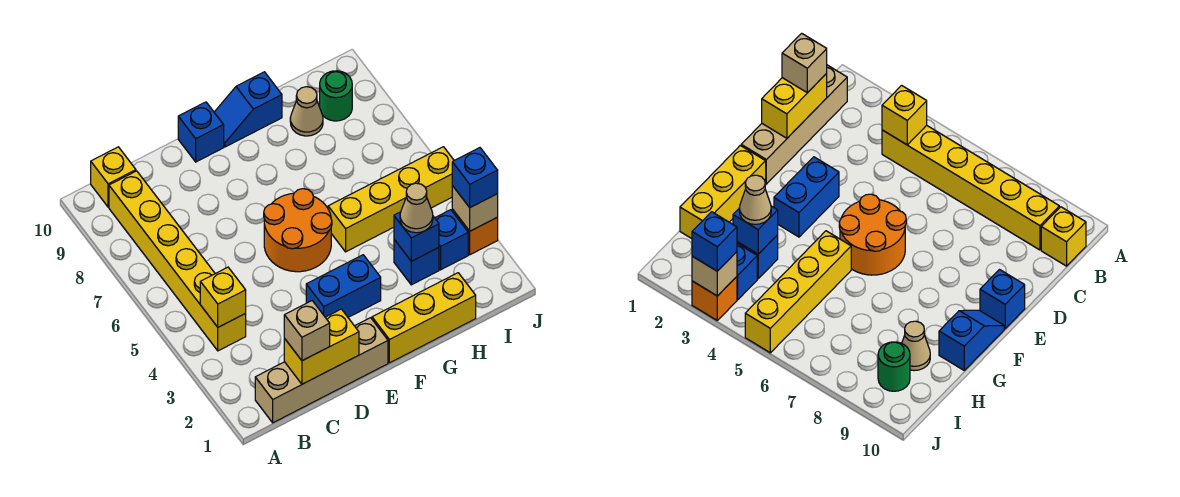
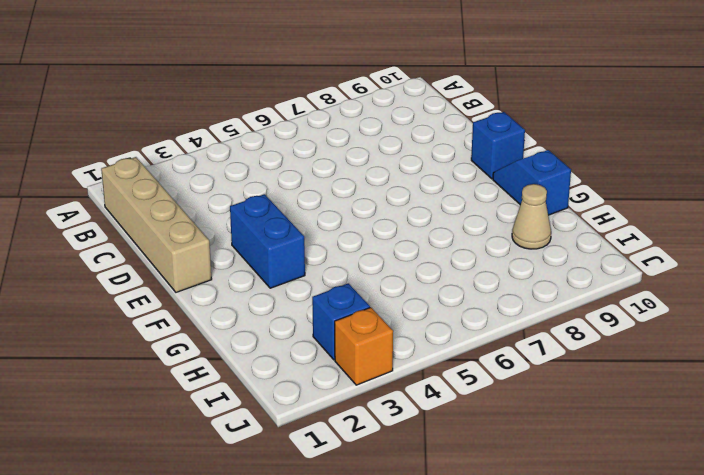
none -> yellow brick B4:B9 level 1
none -> yellow brick B10 level 1
none -> orange round brick E5:F6 level 1

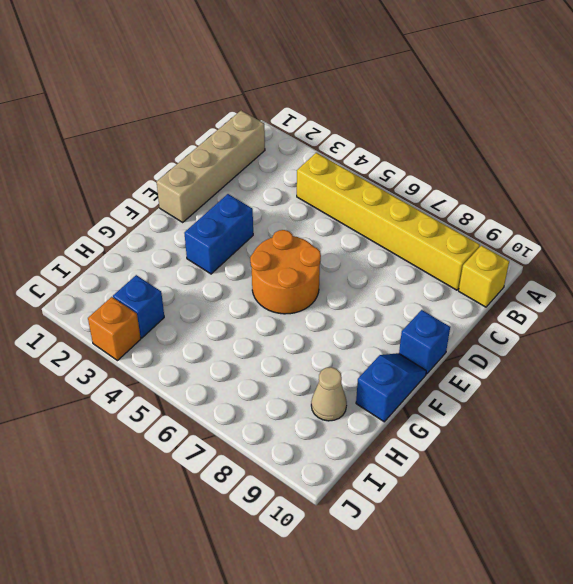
none -> yellow brick F1:H1 level 1
none -> yellow brick G5:J5 level 1
none -> blue brick H3 level 1

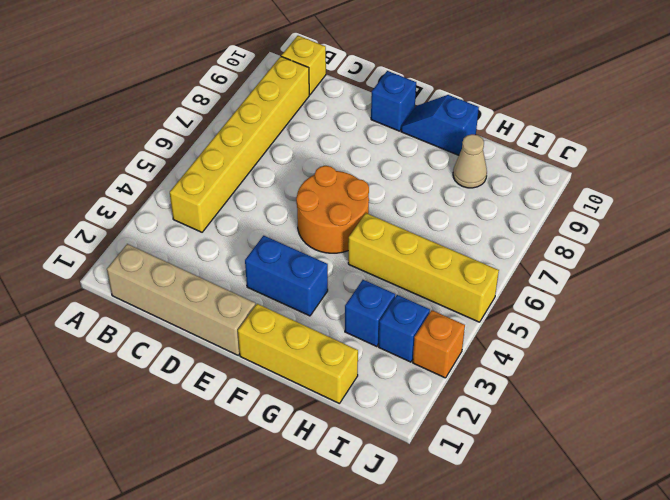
none -> green round brick I9 level 1
none -> yellow brick B4 level 2
none -> yellow brick C1:D1 level 2

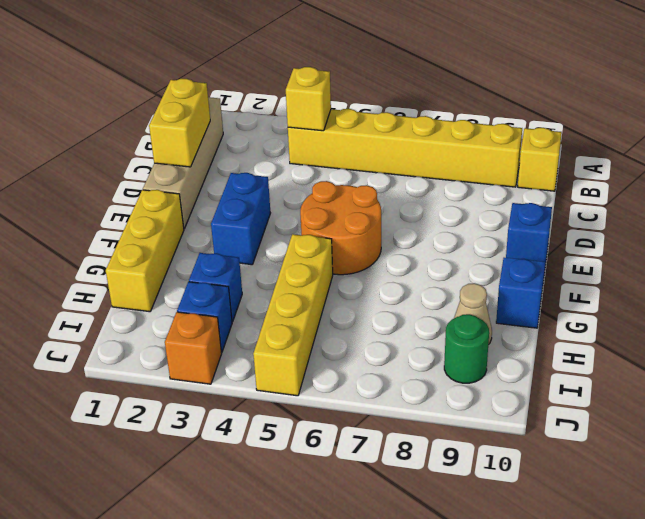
none -> blue brick H3 level 2
none -> tan brick J3 level 2
none -> tan brick C1 level 3

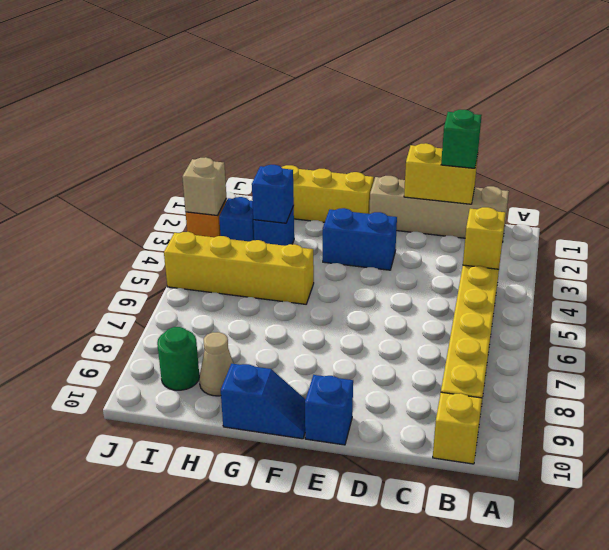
green brick C1 level 3 -> tan brick C1 level 3
none -> orange round brick E5:F6 level 1
none -> tan cone H3 level 3
none -> blue brick J3 level 3

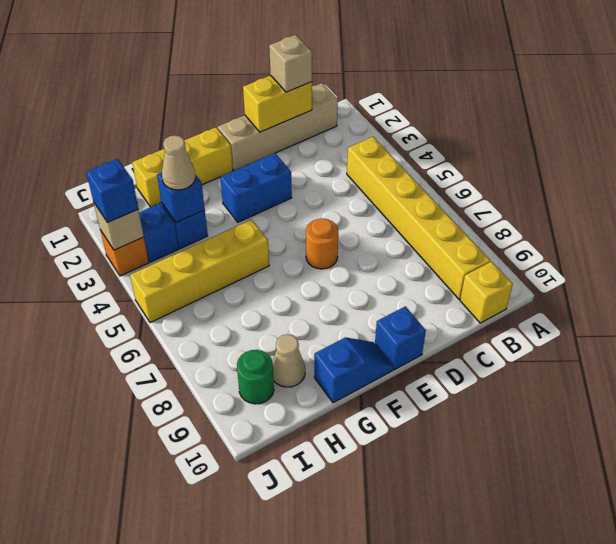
orange round brick E6 level 1 -> orange round brick E5:F6 level 1
none -> yellow brick B4 level 2

